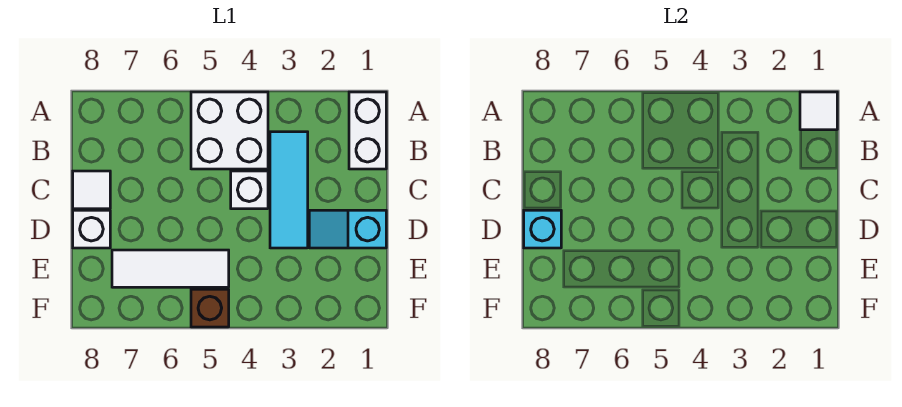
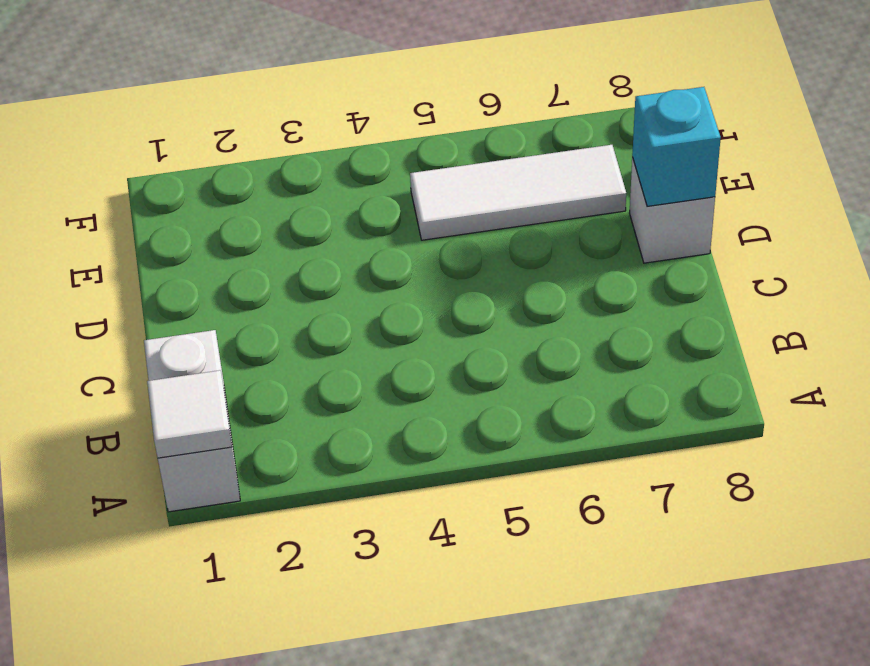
none -> white brick A4:B5 level 1
none -> cyan tile B3:D3 level 1

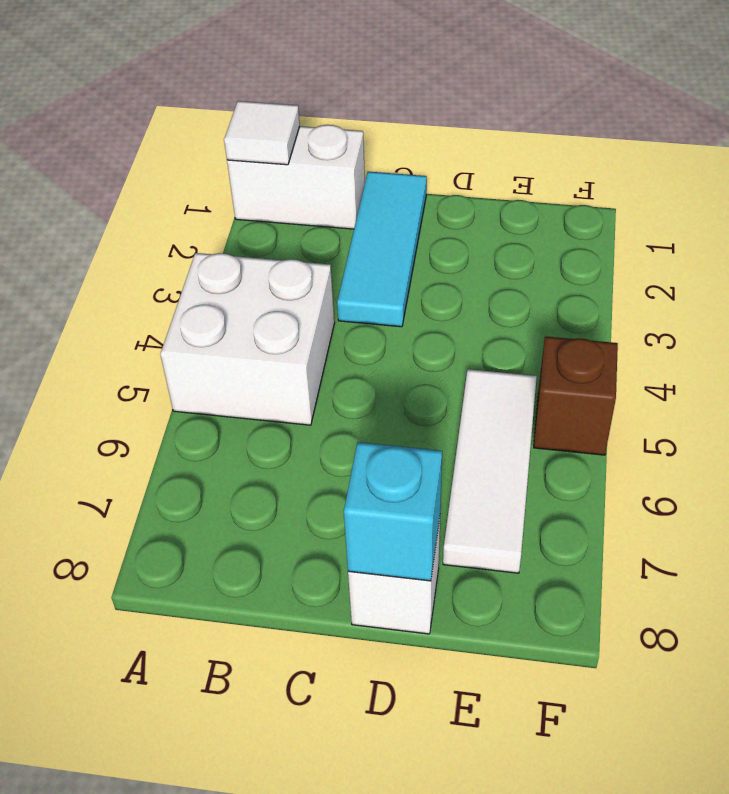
cyan tile C1:C3 level 1 -> cyan tile B3:D3 level 1
none -> white brick C4 level 1
none -> white tile C8 level 1

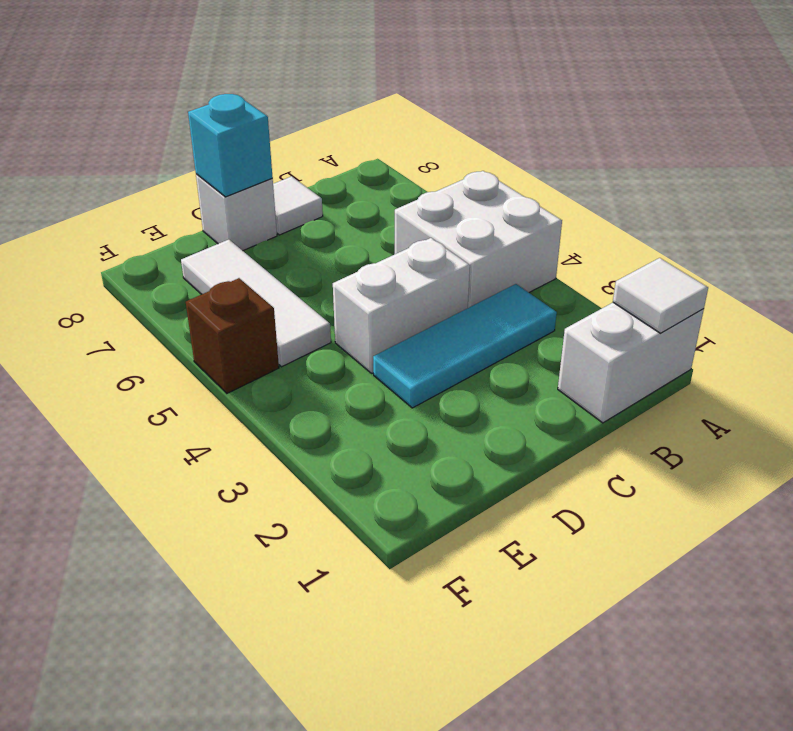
white brick C4:D4 level 1 -> white brick C4 level 1
none -> cyan slope D1:D2 level 1 top 1

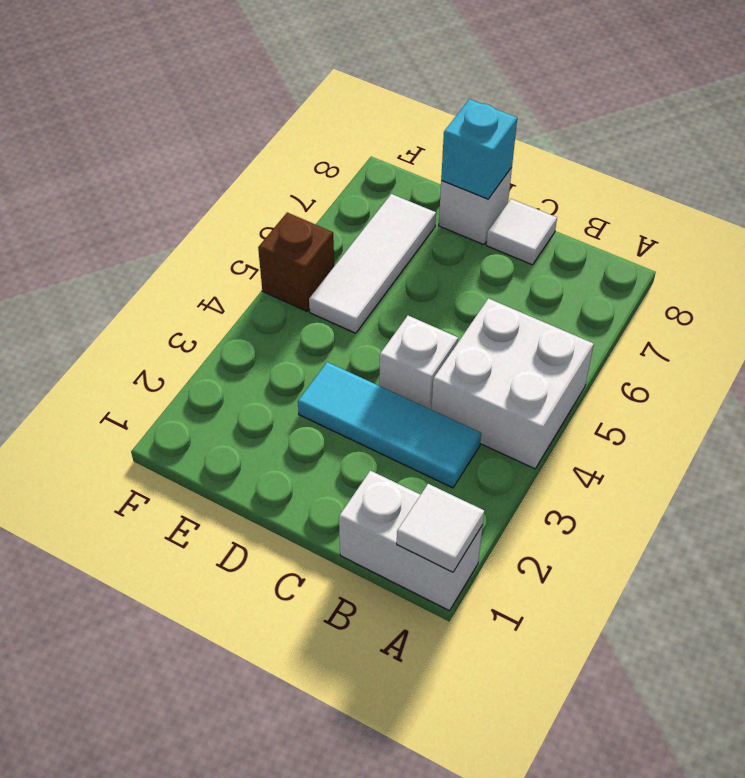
none -> cyan slope D1:D2 level 1 top 1

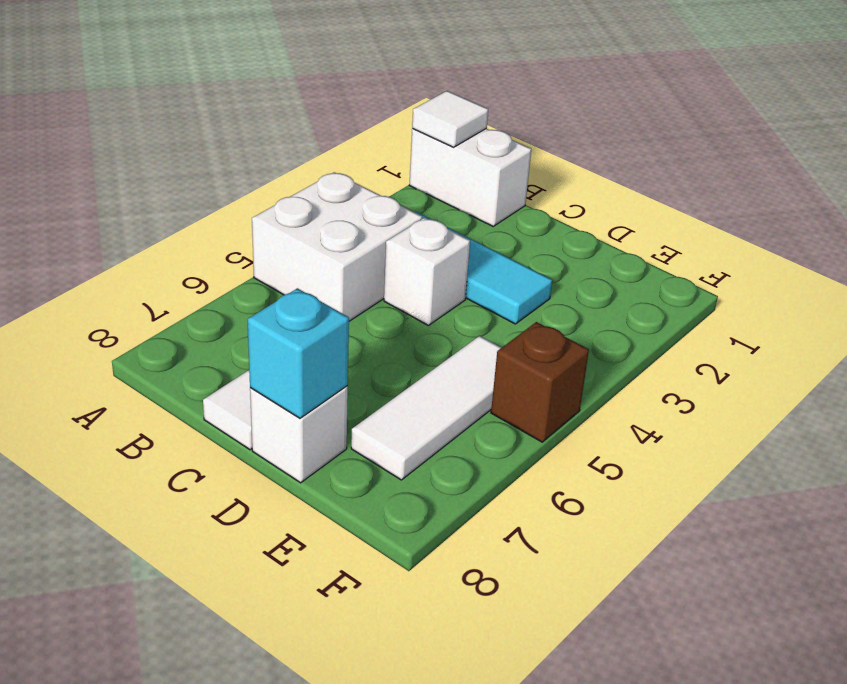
none -> cyan slope D1:D2 level 1 top 1

